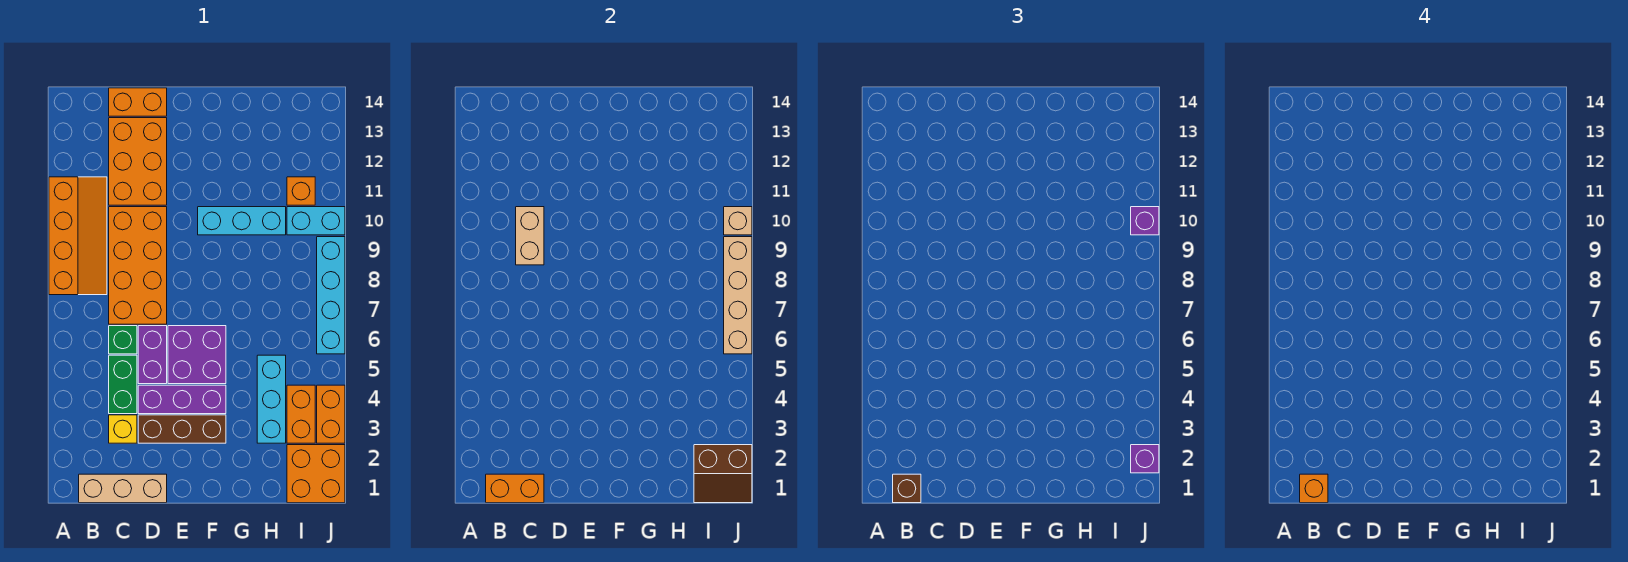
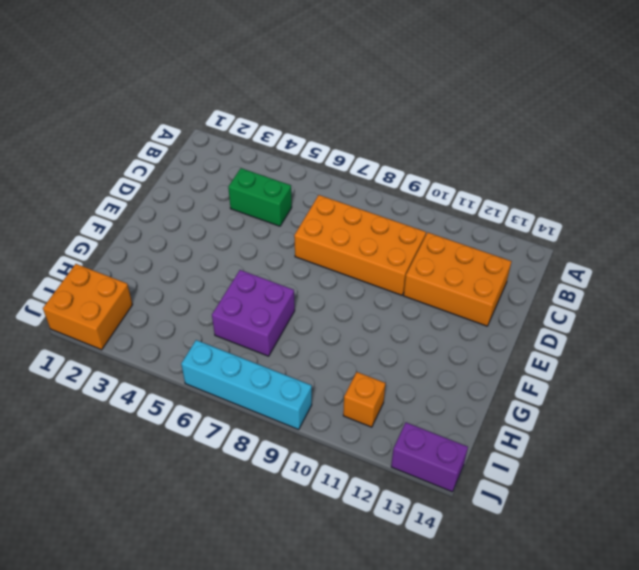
purple brick G6:H7 level 1 -> purple brick E5:F6 level 1
purple brick J13:J14 level 1 -> purple brick D5:D6 level 1
none -> orange slope A8:B11 level 1 top A
none -> tan brick B1:D1 level 1
none -> yellow brick C3 level 1

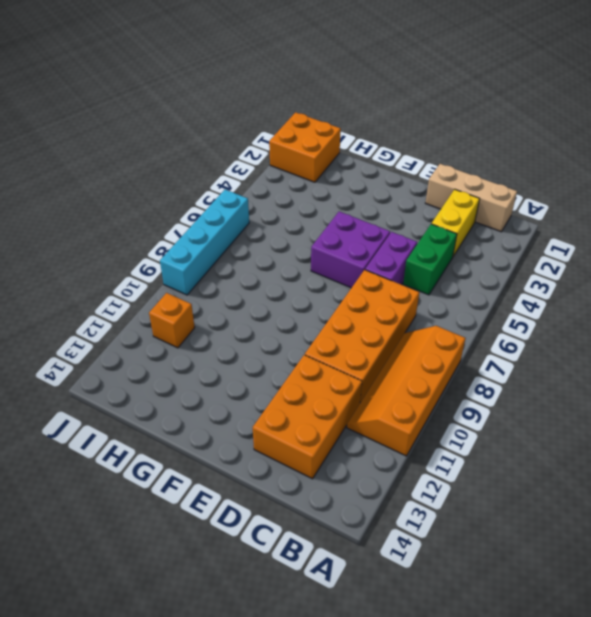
yellow brick C2:C3 level 1 -> yellow brick C3 level 1
none -> green brick C6 level 1
none -> orange brick C14:D14 level 1
none -> brown brick D3:F3 level 1

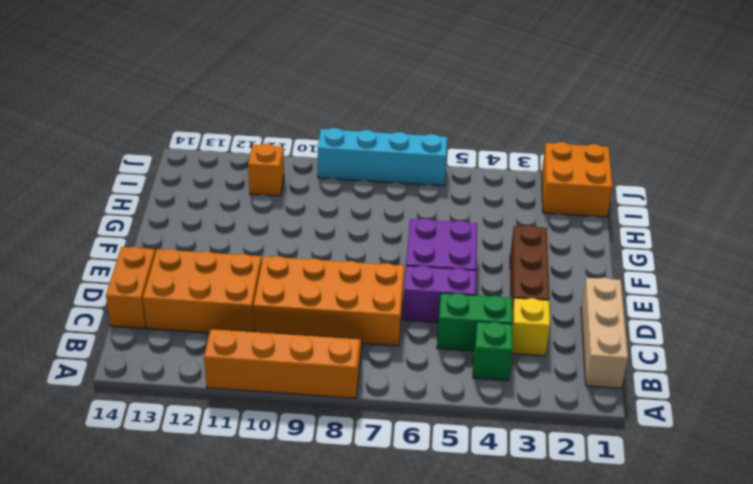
green brick B4 level 1 -> green brick C6 level 1
none -> purple brick D4:F4 level 1
none -> cyan brick F10:H10 level 1
none -> cyan brick H3:H5 level 1

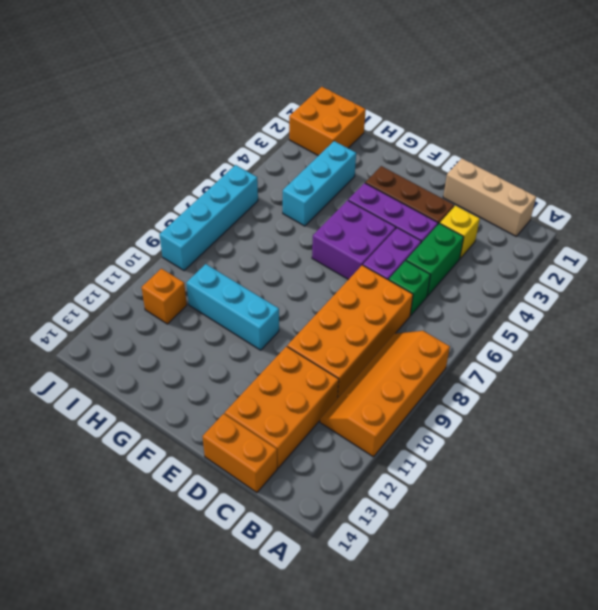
none -> orange brick I3:I4 level 1
none -> cyan brick I10:J10 level 1
none -> orange brick J3:J4 level 1

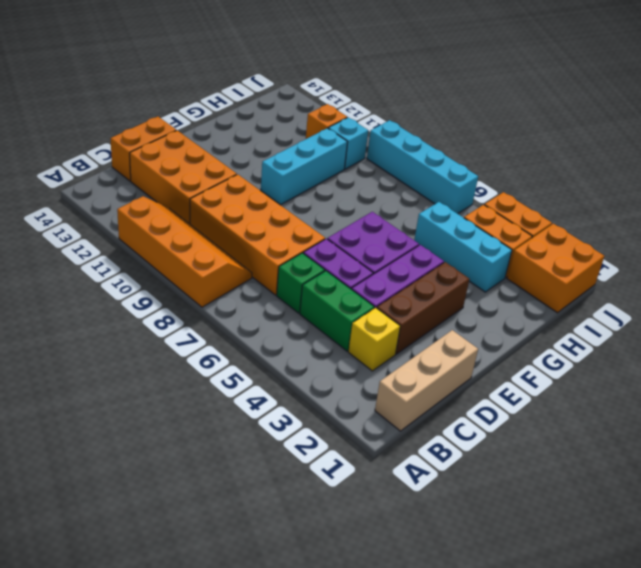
cyan brick I10 level 1 -> cyan brick I10:J10 level 1
none -> orange brick B1:C1 level 2
none -> tan brick C9:C10 level 2
none -> brown slope I1:J2 level 2 top 2

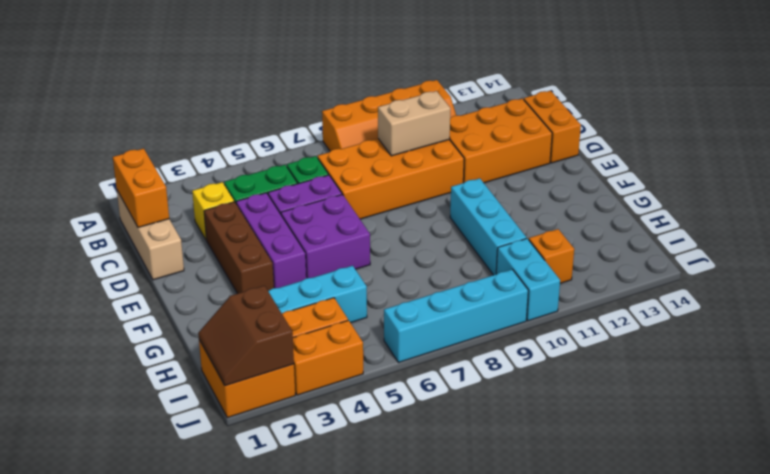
none -> tan brick J6:J9 level 2
none -> tan brick J10 level 2
none -> brown brick B1 level 3

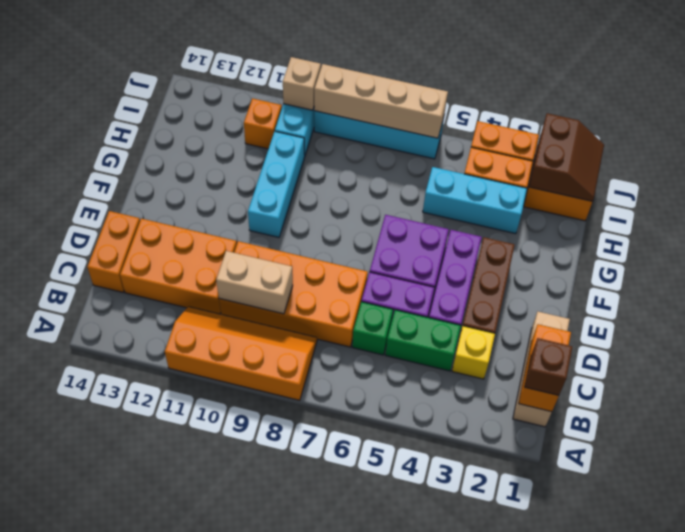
none -> purple brick J2 level 3
none -> purple brick J10 level 3
none -> orange brick B1 level 4

